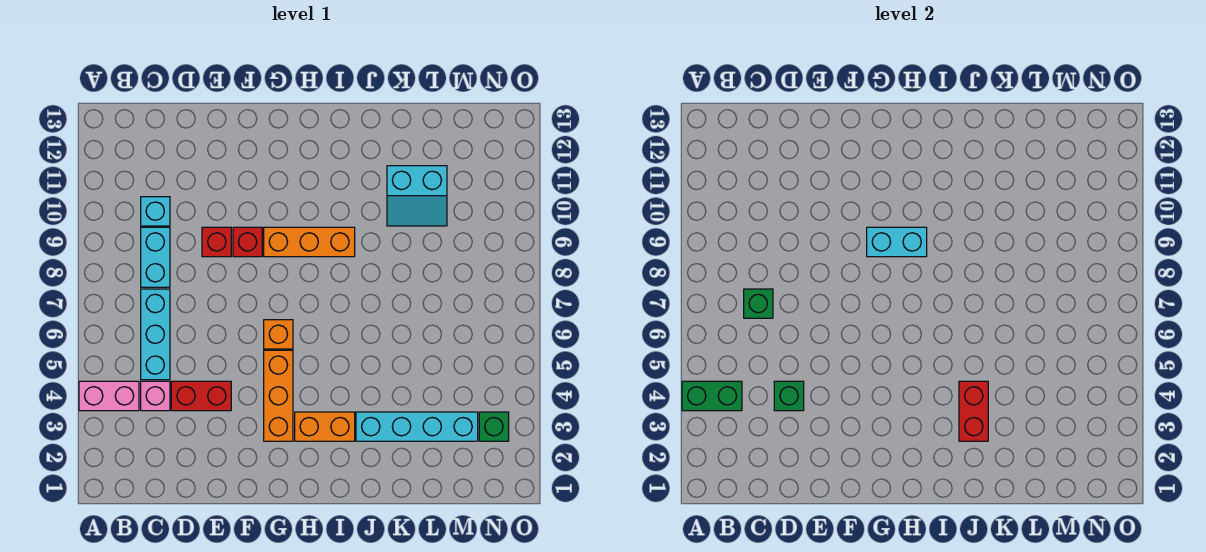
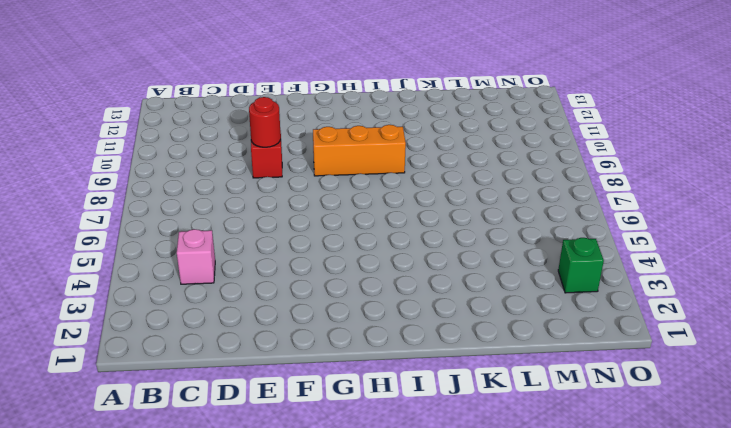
red round brick E9 level 2 -> none
none -> pink brick A4:B4 level 1
none -> cyan brick C5:C7 level 1
none -> cyan brick C8:C9 level 1

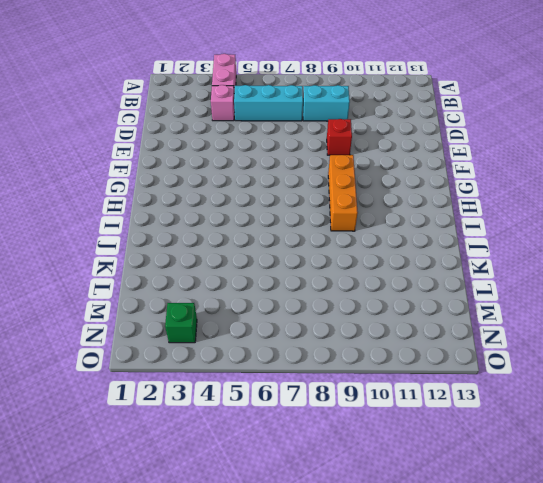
none -> cyan brick C10 level 1
none -> red brick D4:E4 level 1
none -> red brick F9 level 1

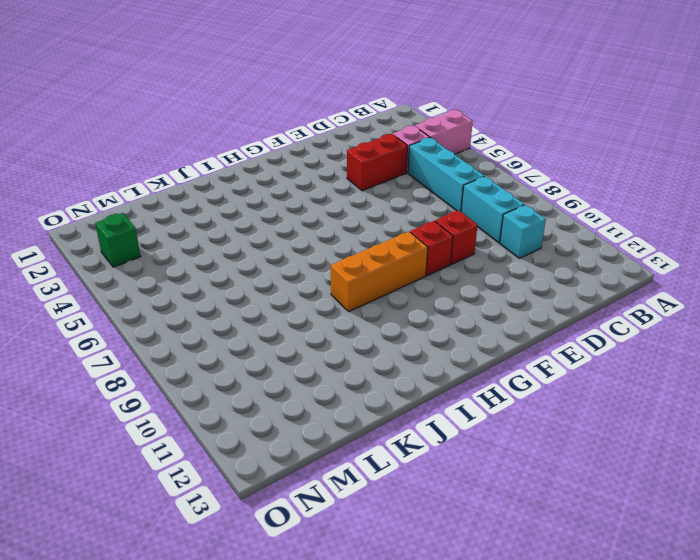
none -> orange brick G3:G5 level 1
none -> orange brick G6 level 1
none -> orange brick H3:I3 level 1

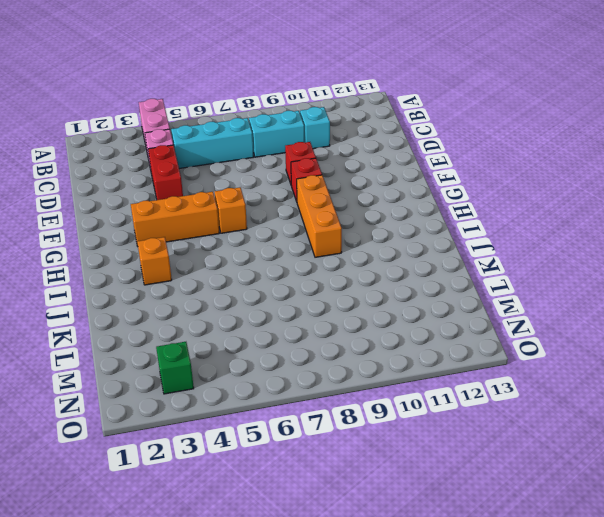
orange brick I3 level 1 -> orange brick H3:I3 level 1
none -> cyan brick J3:M3 level 1
none -> cyan slope K10:L11 level 1 top 11
none -> green brick A4:B4 level 2

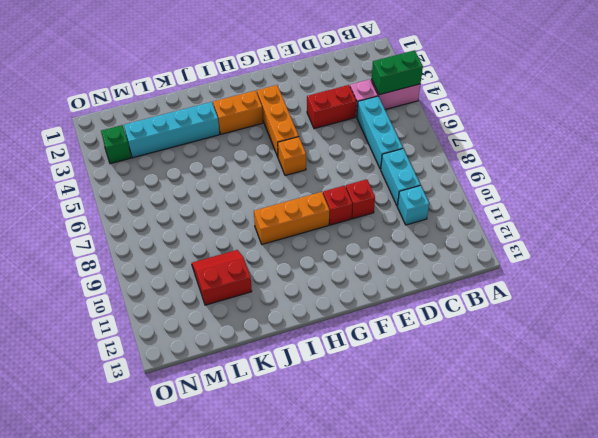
red slope K10:L11 level 1 top 11 -> cyan slope K10:L11 level 1 top 11
none -> green brick C7 level 2
none -> green brick D4 level 2
none -> cyan brick G9:H9 level 2

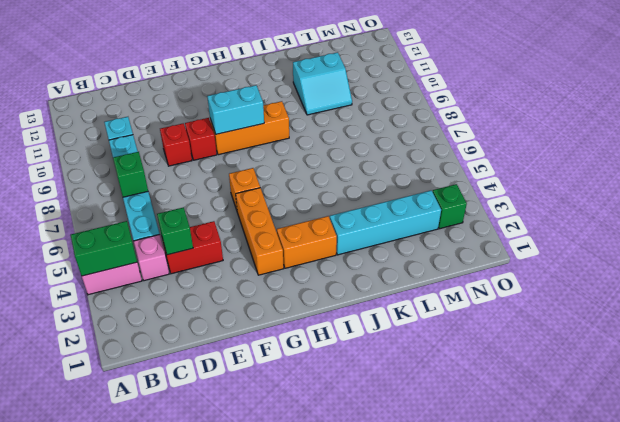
none -> red brick J3:J4 level 2

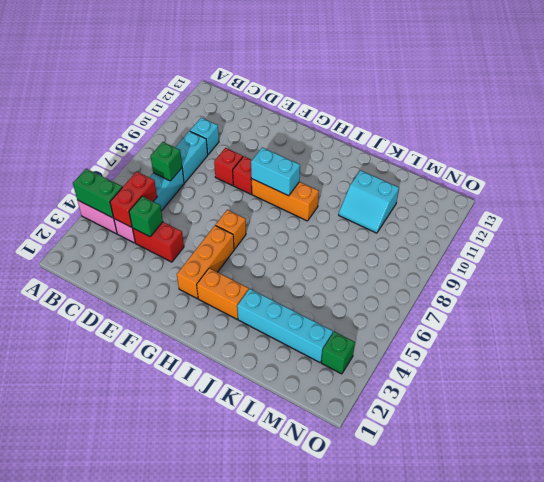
red brick C4:C5 level 2 -> red brick J3:J4 level 2

